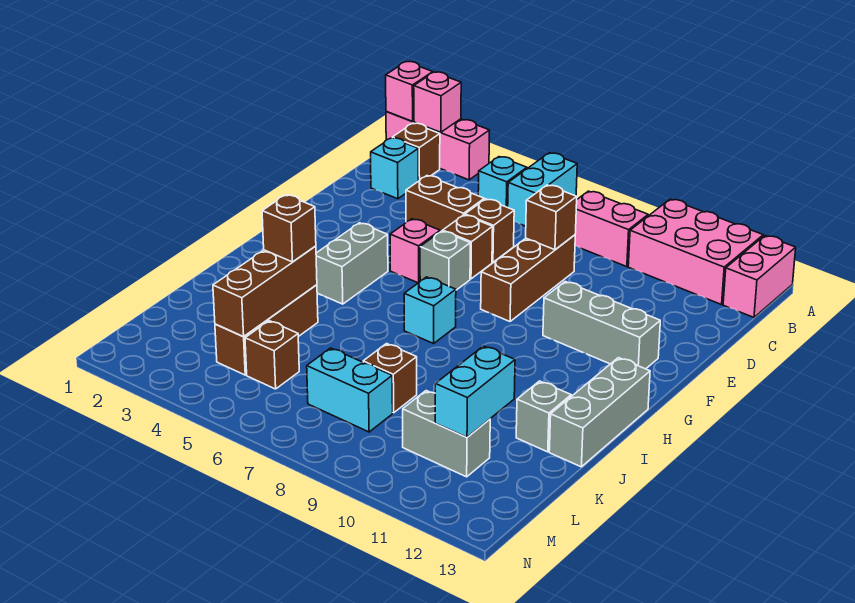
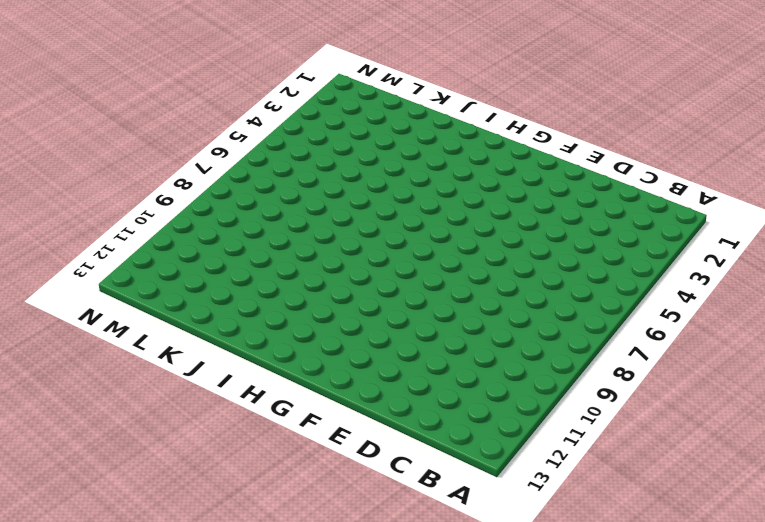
none -> pink brick A1:A3 level 1
none -> cyan brick A6:B6 level 1
none -> pink brick A10:B12 level 1
none -> pink brick A13:B13 level 1

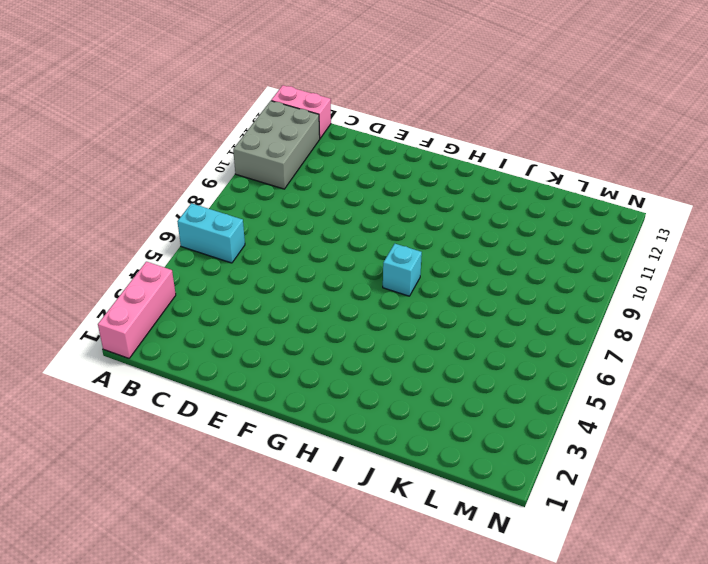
grey brick A10:B12 level 1 -> pink brick A10:B12 level 1
none -> brown brick B2 level 1
none -> cyan brick B5 level 1
none -> pink brick B8:B9 level 1
none -> cyan brick C2 level 1

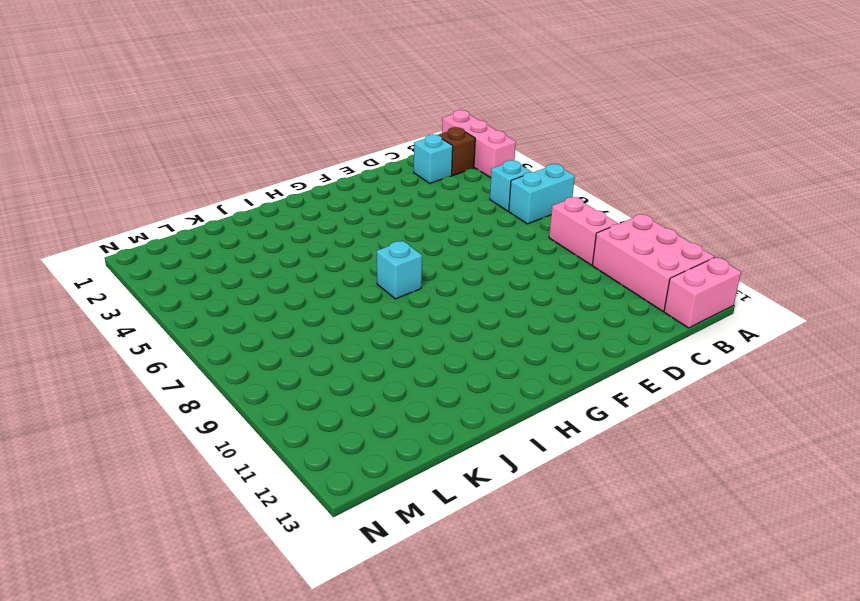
none -> brown brick D4:D5 level 1
none -> brown brick D6 level 1
none -> brown brick D8:F8 level 1
none -> brown brick E6 level 1

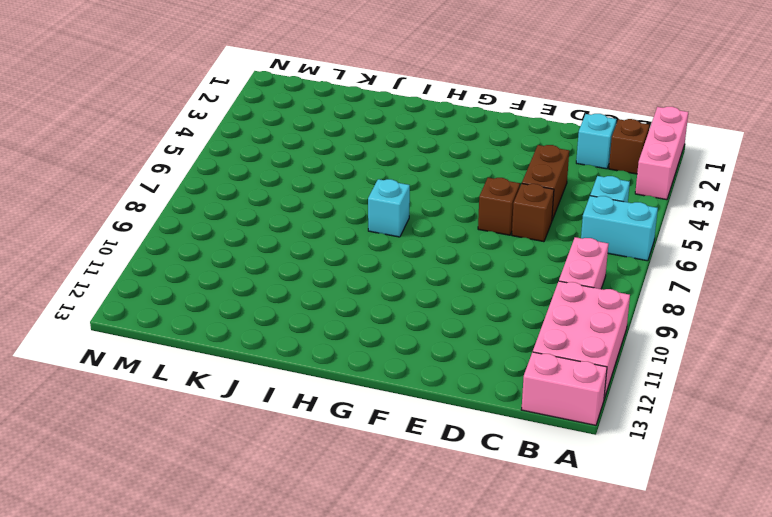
none -> brown brick D8:F8 level 1
none -> pink brick F5 level 1
none -> grey brick F6 level 1
none -> grey brick F10:F12 level 1

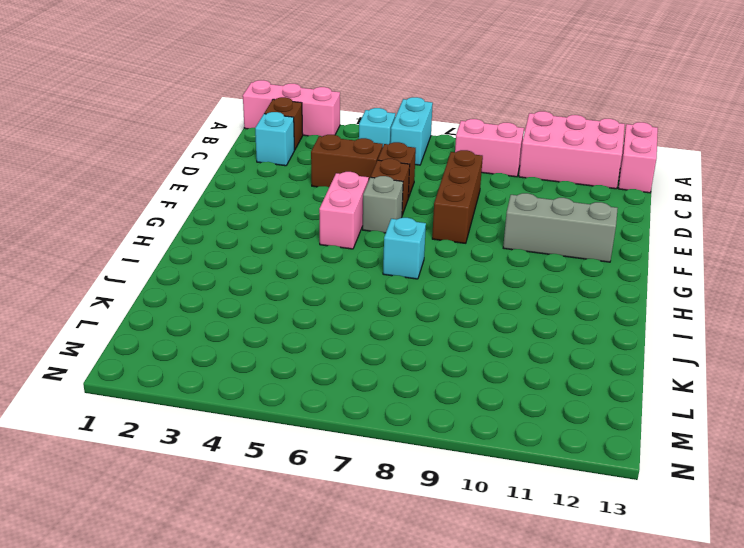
pink brick F5:G5 level 1 -> pink brick F5 level 1
none -> grey brick G4:H4 level 1
none -> grey brick H13:J13 level 1
none -> brown brick J4:L4 level 1
none -> grey brick J12 level 1

